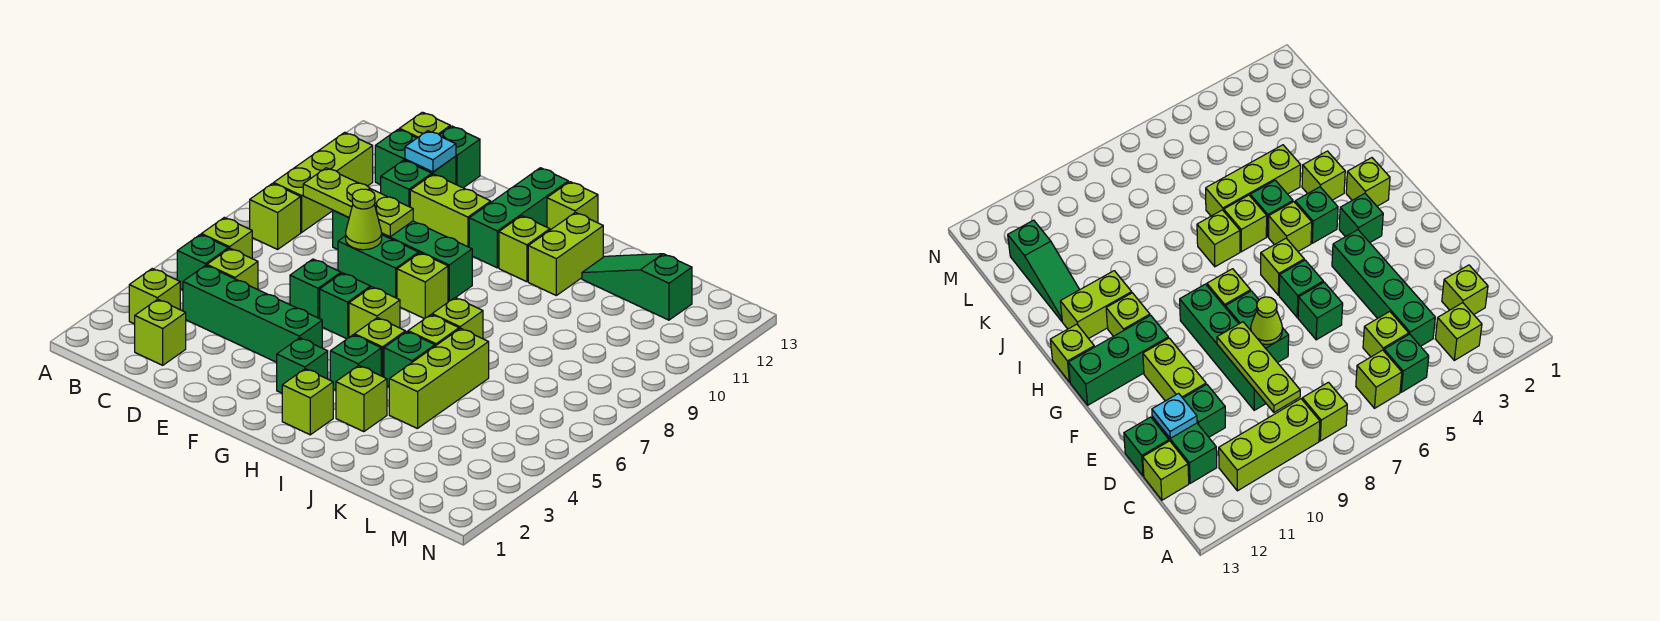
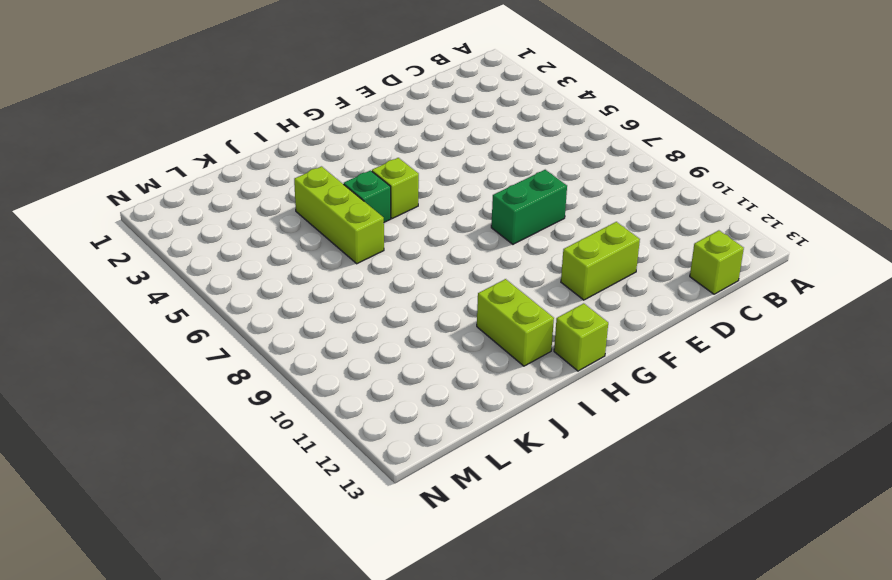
none -> lime brick B3 level 1
none -> green brick B5 level 1
none -> lime brick B6 level 1
none -> lime brick B8 level 1

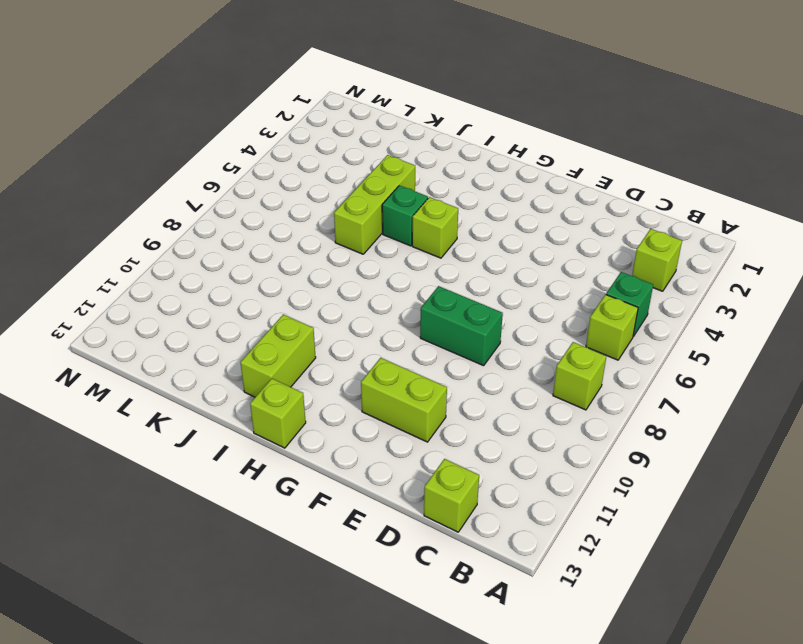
none -> lime brick B9:B11 level 1
none -> lime brick C2 level 1
none -> green brick C4:F4 level 1
none -> lime brick C5 level 1

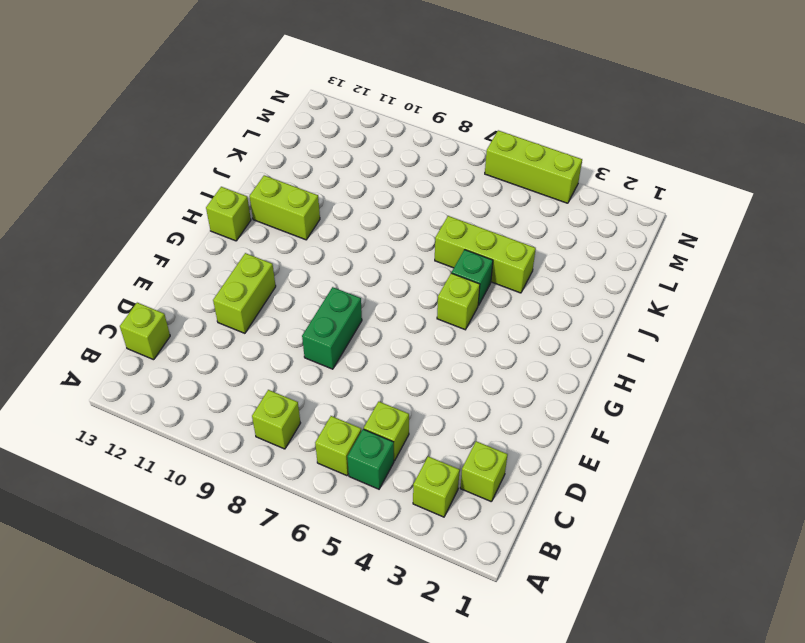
lime brick N4:N6 level 1 -> lime brick B9:B11 level 1
none -> green brick C4:F4 level 1
none -> green brick C12:D12 level 1
none -> green brick D9:G9 level 1
none -> green brick D11 level 1

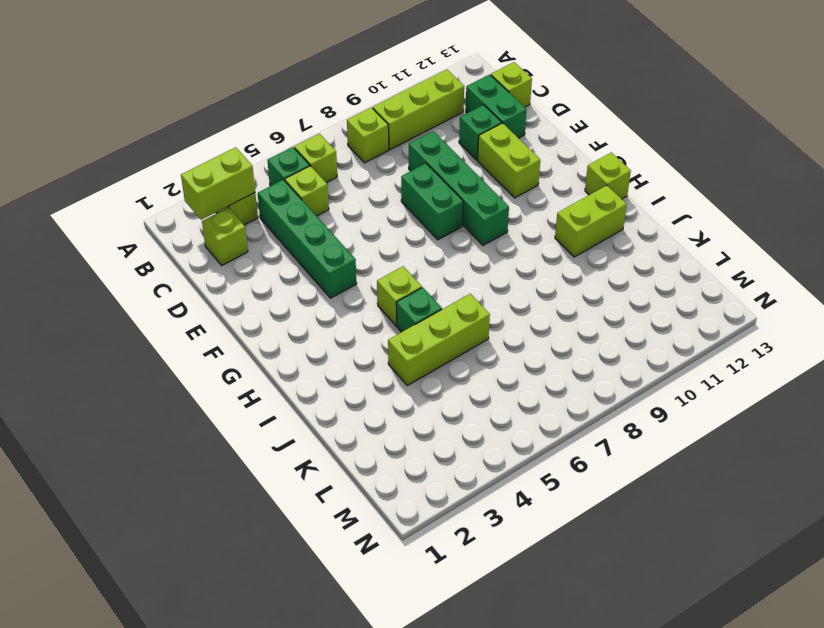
lime brick B2:B3 level 2 -> none
none -> green brick D13 level 1
none -> green brick E6 level 1
none -> green brick F6 level 1
none -> green brick G3 level 1

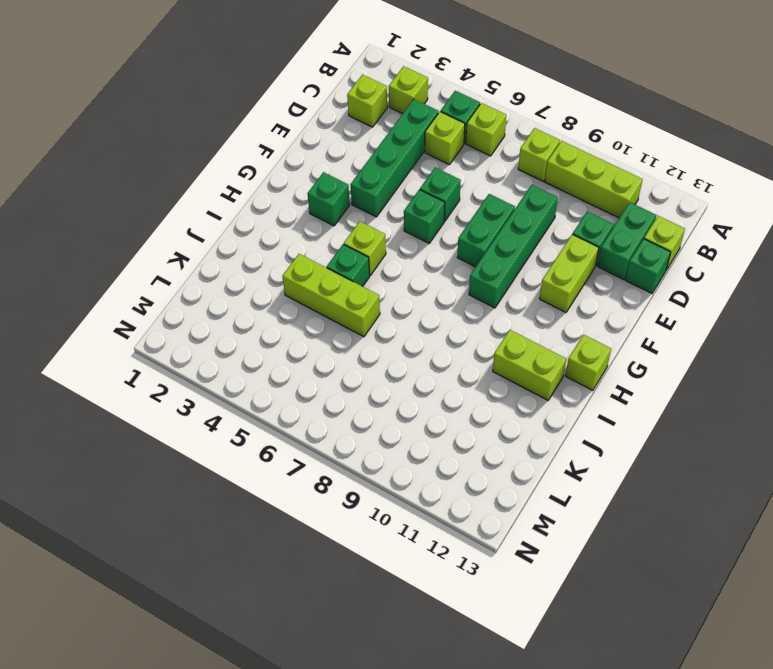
none -> lime brick G6 level 1
none -> lime brick G8 level 1
none -> green brick G11:G13 level 1
none -> lime brick H2 level 1

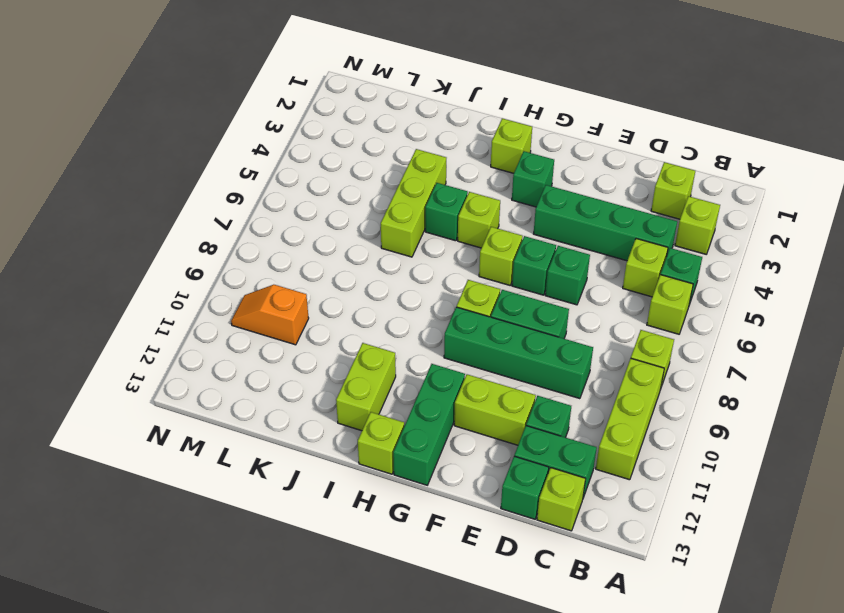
orange slope L10:M10 level 1 top L -> none
none -> green brick H4 level 1
none -> lime brick H11 level 1
none -> lime brick I3 level 1
none -> lime brick I6 level 1

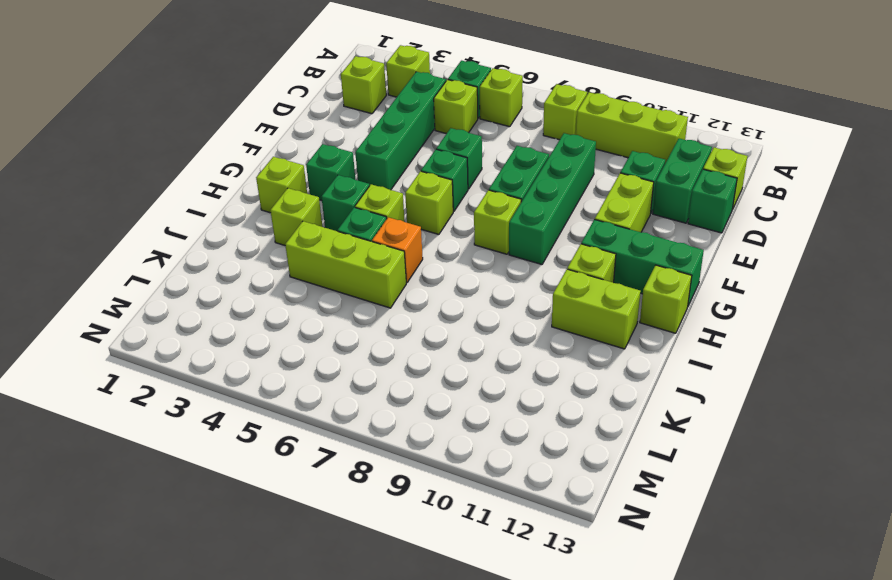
orange brick I6 level 1 -> lime brick I6 level 1
none -> lime brick I7 level 1
none -> green slope J12:L12 level 1 top L
none -> lime plate C9:E9 level 2
none -> cyan plate D12 level 2

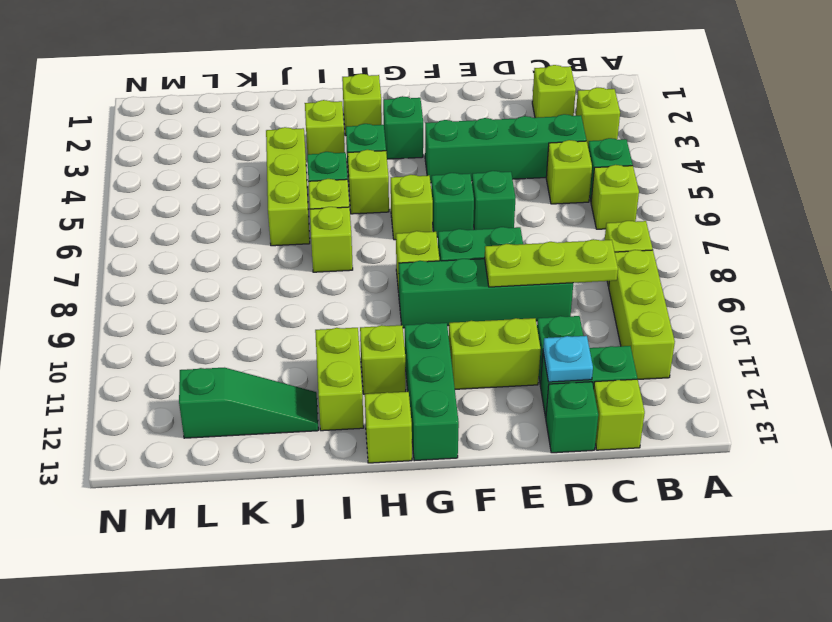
none -> lime cone E8 level 2

